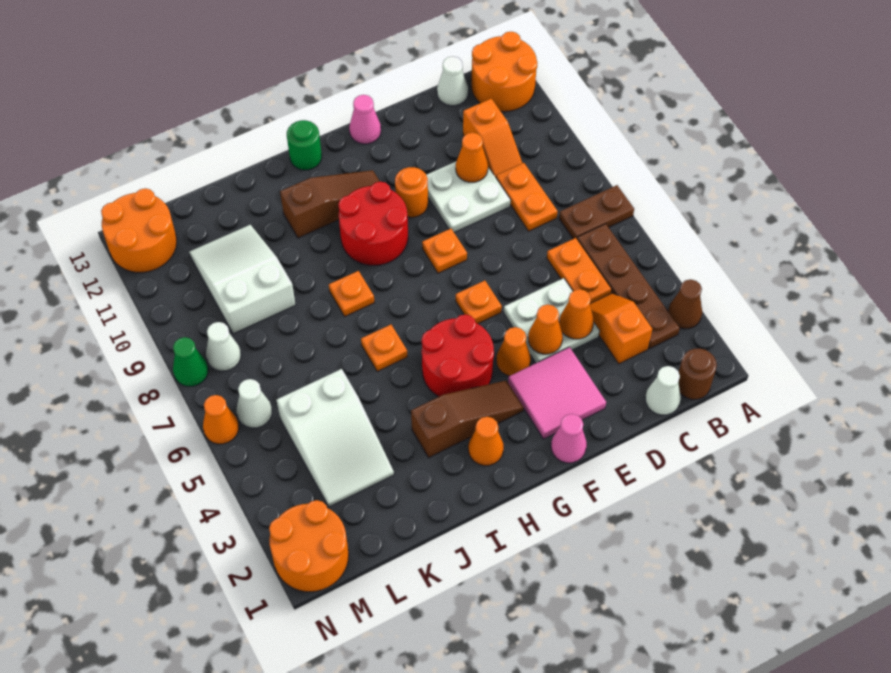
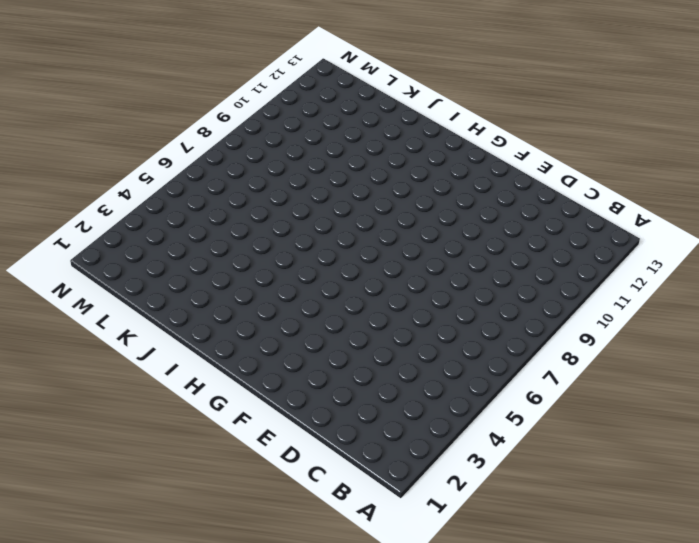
none -> brown cone A3 level 1
none -> brown plate A7:B7 level 1
none -> orange round brick A12:B13 level 1
none -> brown round brick B1 level 1

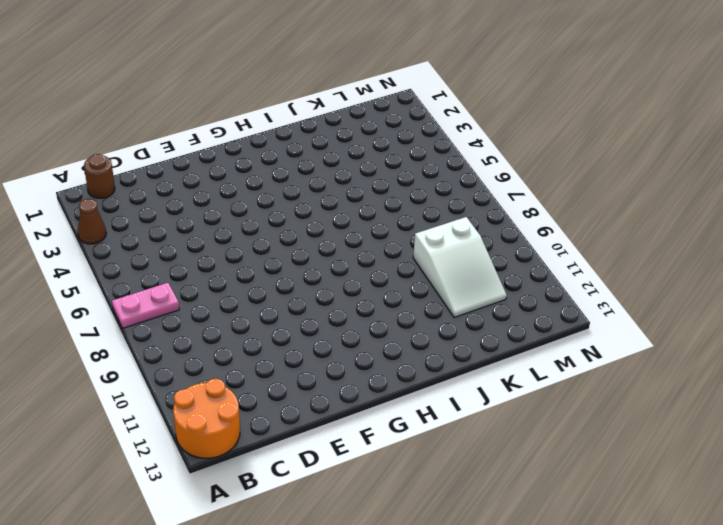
pink plate A7:B7 level 1 -> brown plate A7:B7 level 1
none -> brown plate B3:B6 level 1
none -> white cone C1 level 1
none -> orange slope C3:C4 level 1 top 3
none -> orange plate C5:C6 level 1

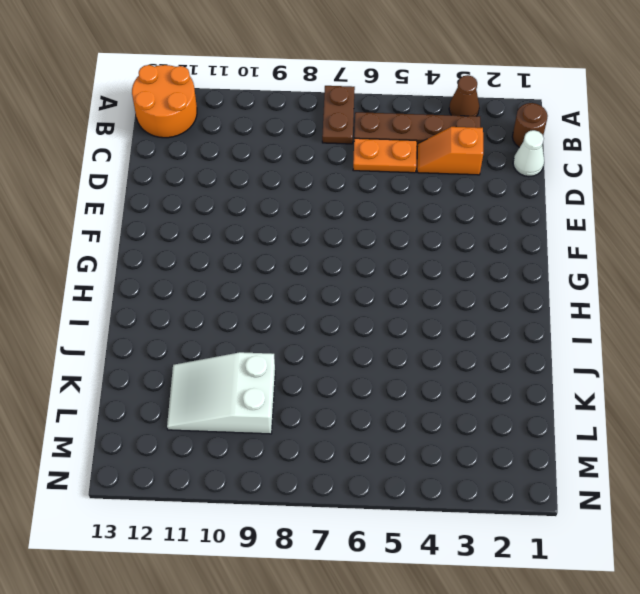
none -> orange plate C8:C9 level 1
none -> orange slope C10:C11 level 1 top 11
none -> white cone C13 level 1
none -> white plate D4:E5 level 1

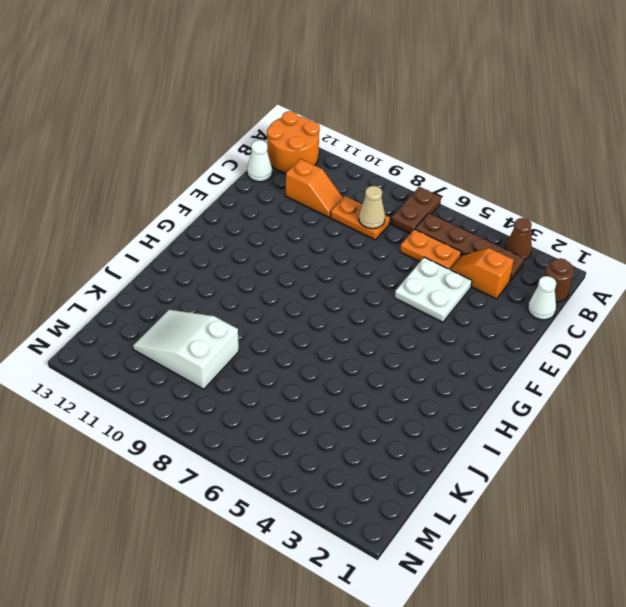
tan cone C8 level 2 -> none
none -> white plate D9:E10 level 1
none -> pink tile E2:F3 level 1
none -> pink cone F1 level 1
none -> orange cone F4 level 1

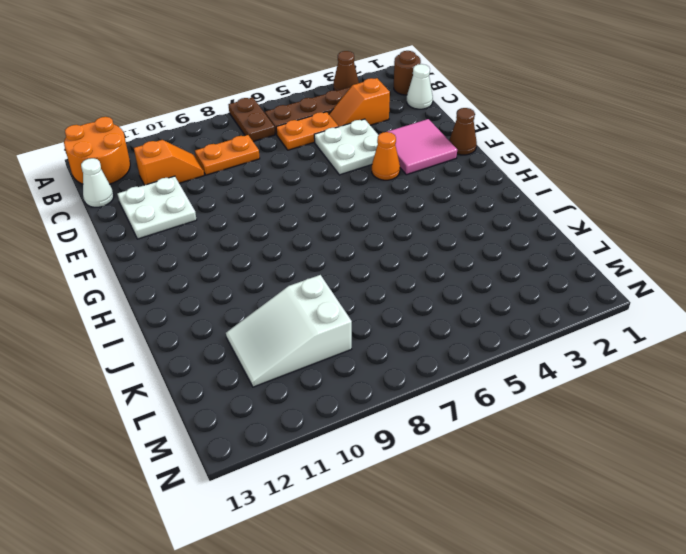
white plate D11:E12 level 1 -> white plate D9:E10 level 1
brown cone F1 level 1 -> pink cone F1 level 1
none -> orange plate F6 level 1
none -> orange plate F8 level 1
none -> orange round brick F10 level 1
none -> pink cone F13 level 1

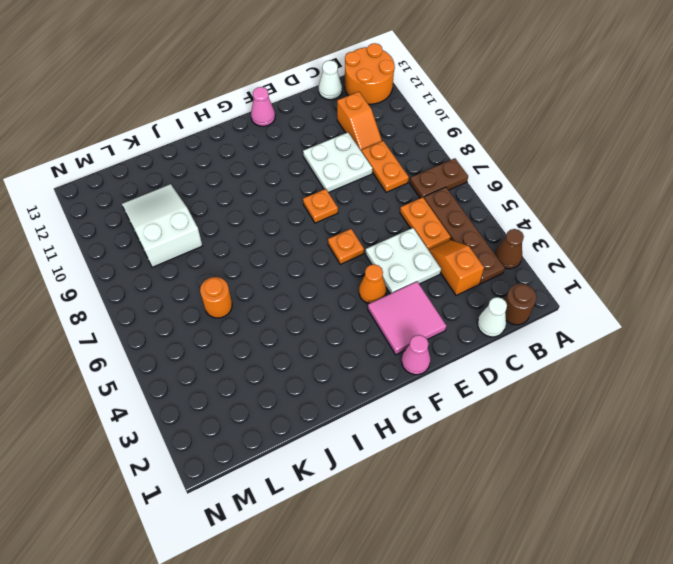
orange round brick K6 level 1 -> orange round brick F10 level 1
none -> brown slope G3:I3 level 1 top I
none -> red round brick G4:H5 level 1
none -> red round brick G9:H10 level 1
none -> brown slope G11:I11 level 1 top I

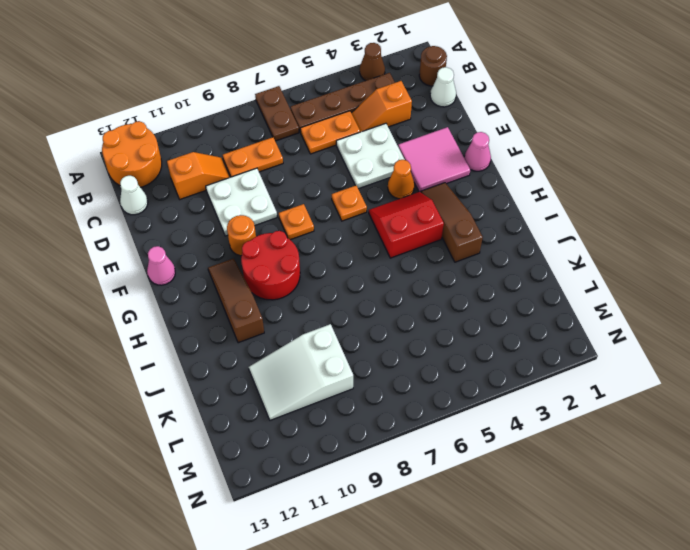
red slope G4:H5 level 1 top H -> red round brick G4:H5 level 1
none -> orange cone H2 level 1
none -> green round brick H13 level 1
none -> orange plate I6 level 1
none -> orange plate I8 level 1

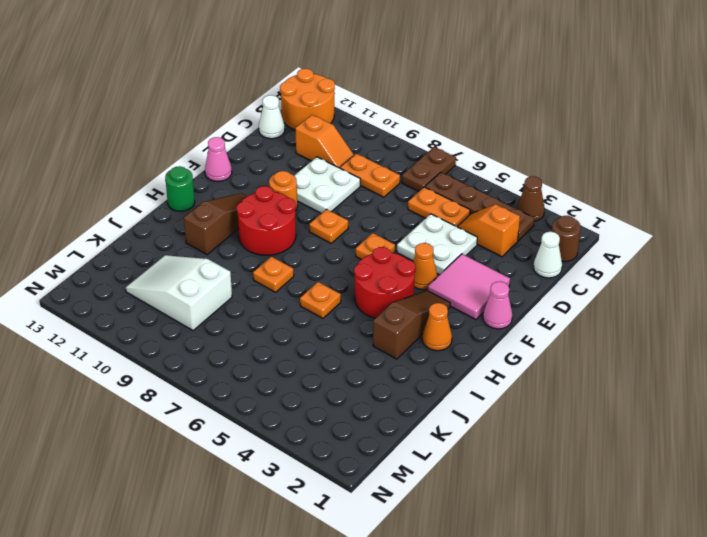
none -> white slope K3:L5 level 1 top 5
none -> orange round brick M1:N2 level 1
none -> white cone M6 level 1
none -> white cone M8 level 1

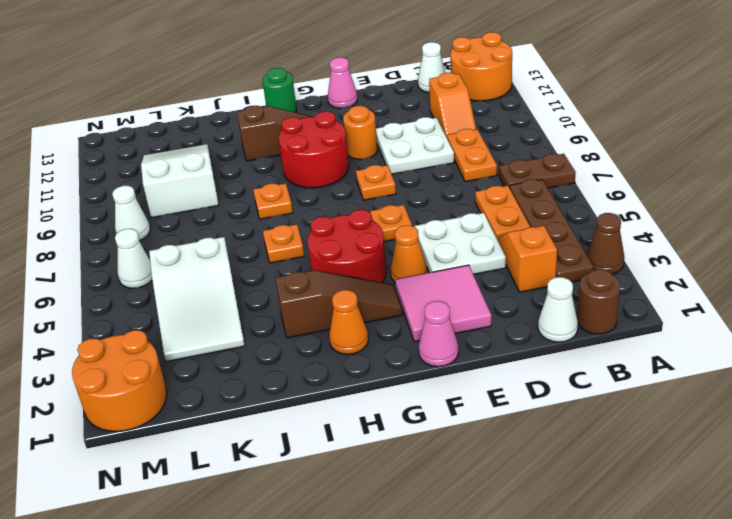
none -> orange round brick M12:N13 level 1
none -> orange cone N6 level 1
none -> green cone N8 level 1
none -> orange cone D4 level 2

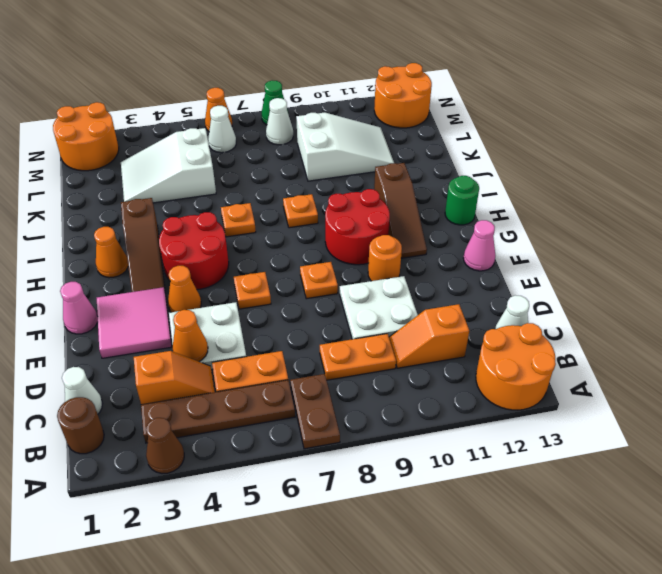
none -> orange cone D10 level 2
none -> orange cone E4 level 2

